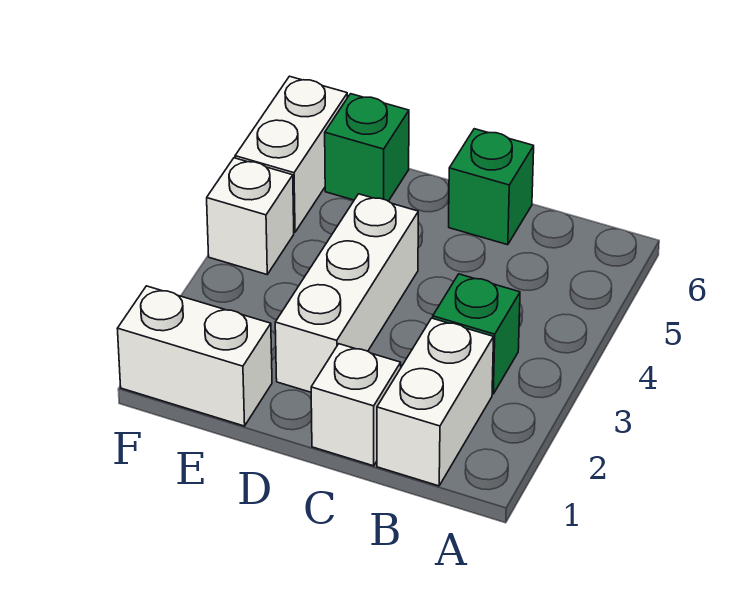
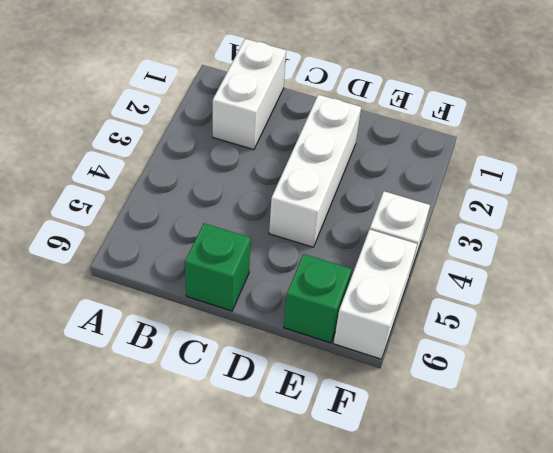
none -> green brick B3 level 1
none -> white brick C1 level 1

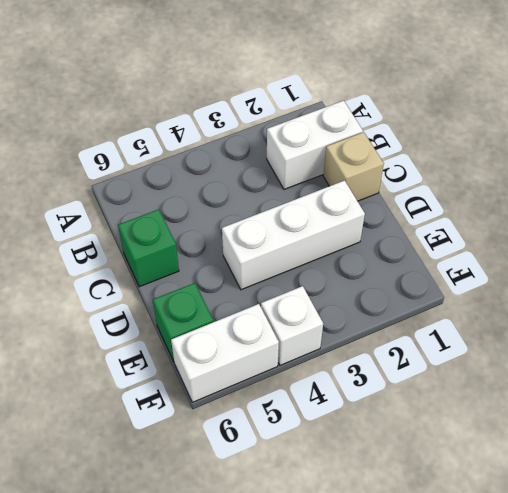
tan brick C1 level 1 -> white brick C1 level 1
none -> green brick B3 level 1
none -> white brick E1:F1 level 1

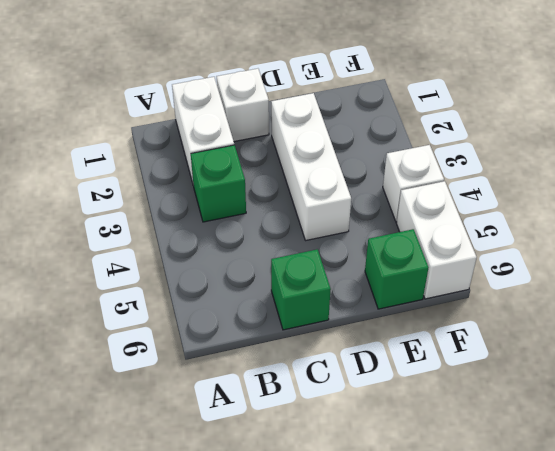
none -> white brick E1:F1 level 1

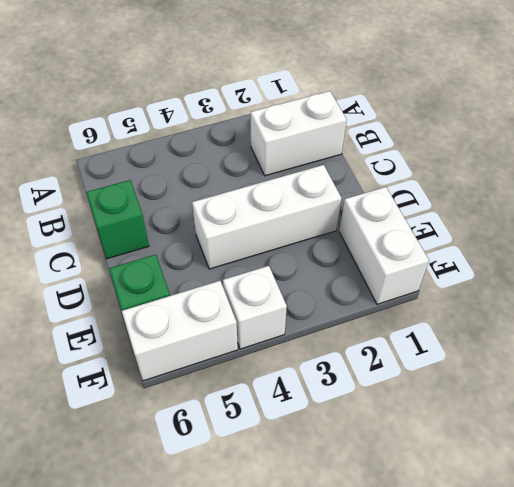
none -> green brick B3 level 1
none -> white brick C1 level 1

